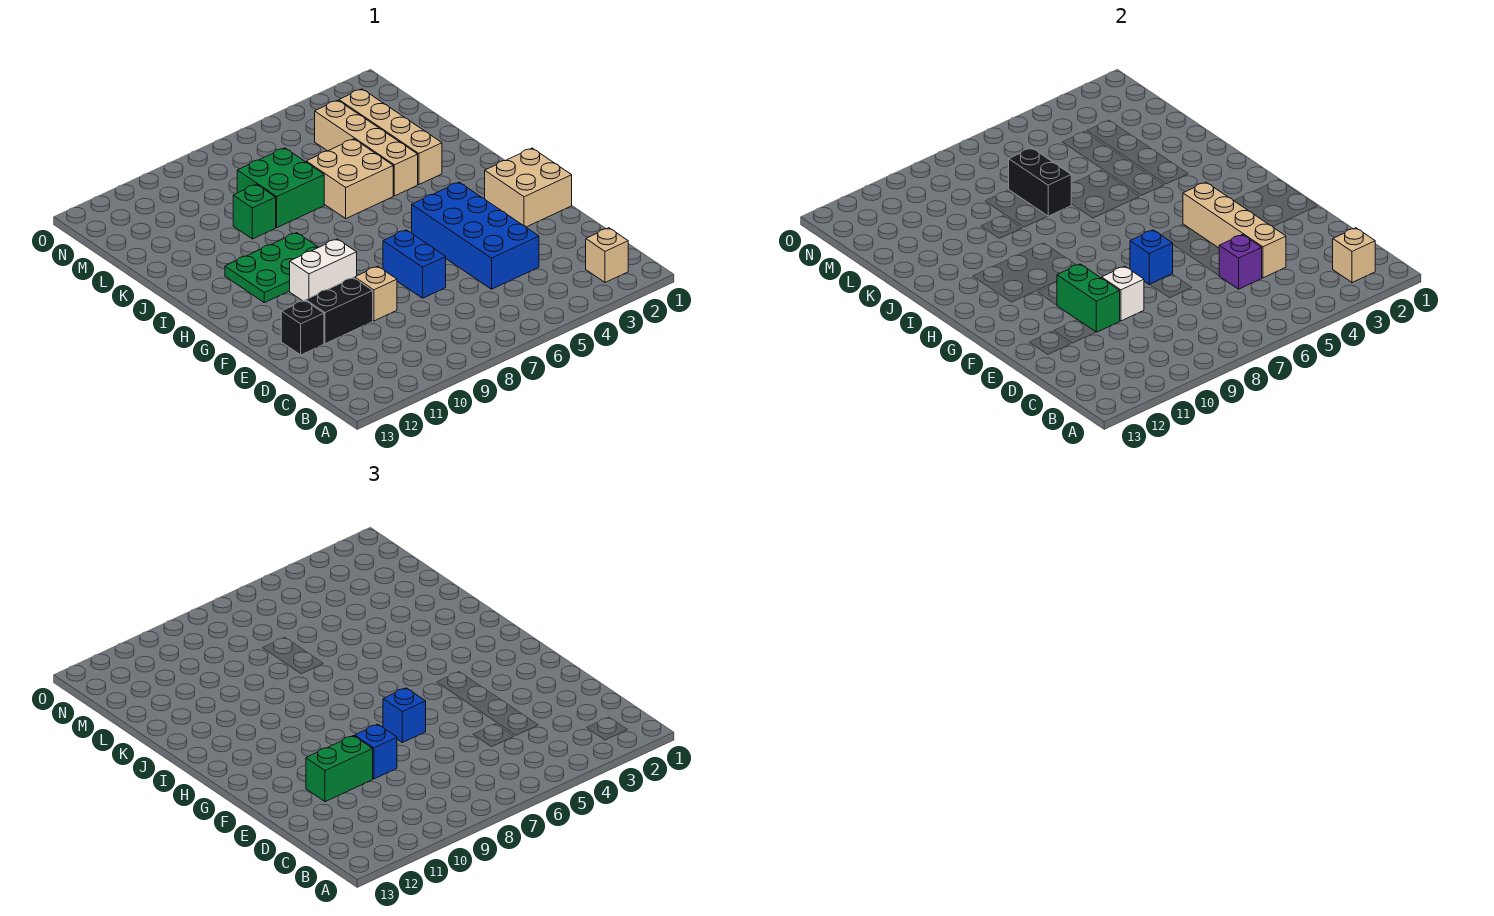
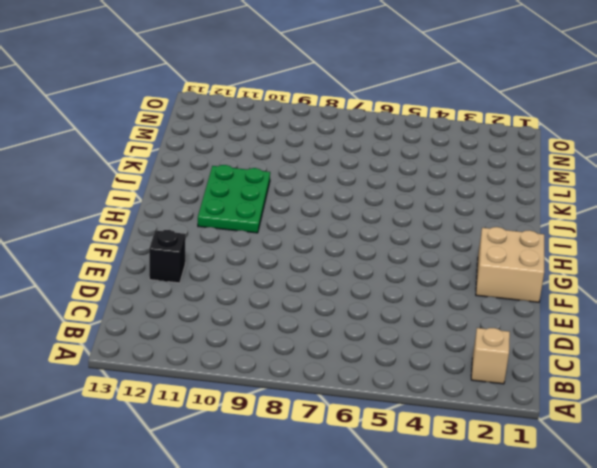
green plate H10:J11 level 1 -> green plate H9:I11 level 1
none -> blue brick D4:G5 level 1
none -> blue brick E7:F7 level 1
none -> tan brick E9 level 1

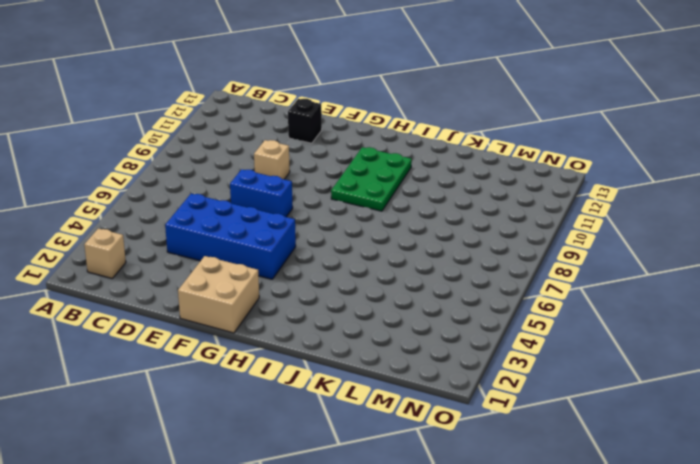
none -> black brick E10:E11 level 1
none -> white brick G9:G10 level 1
none -> tan brick J3:M3 level 1

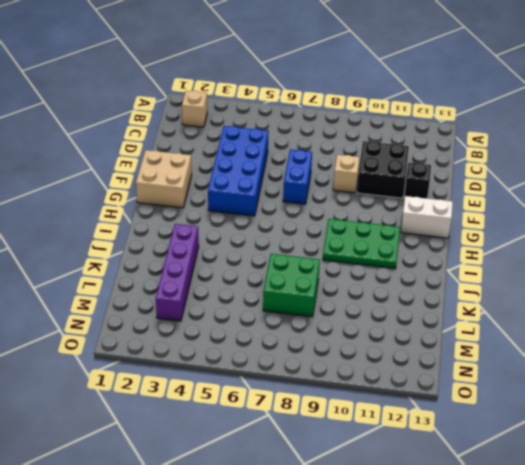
black brick D10:E11 level 1 -> black brick E10:E11 level 1
white brick G12:G13 level 1 -> white brick G9:G10 level 1
purple brick J3:M3 level 1 -> tan brick J3:M3 level 1
none -> tan brick J4:M4 level 1
none -> tan brick J5:K6 level 1
none -> green brick K9 level 1

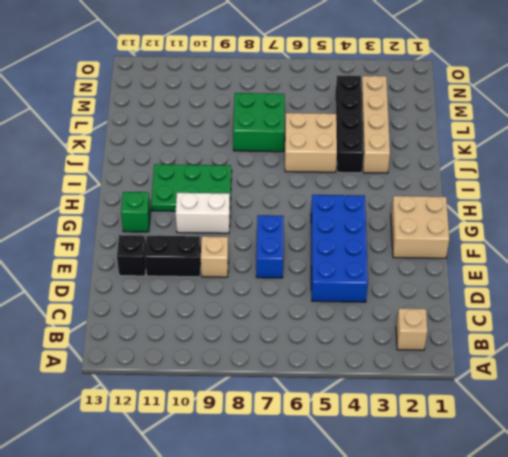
green brick G12 level 1 -> green brick K9 level 1
black brick J4:M4 level 1 -> tan brick J4:M4 level 1
none -> tan brick B2 level 2
none -> tan brick D4:G4 level 2
none -> purple brick D5 level 2

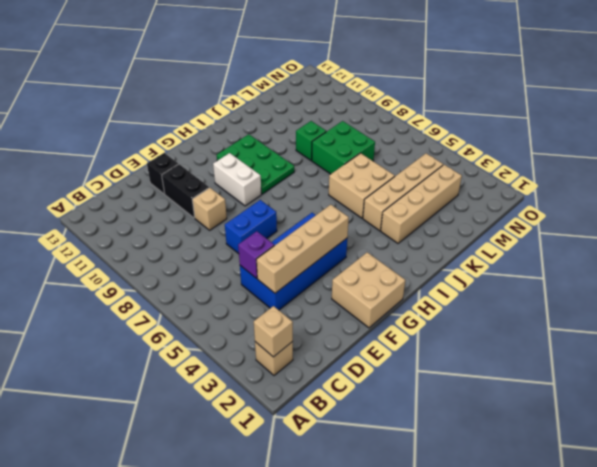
none -> white brick E9 level 2
none -> green brick E10:F10 level 2
none -> blue brick F7 level 2

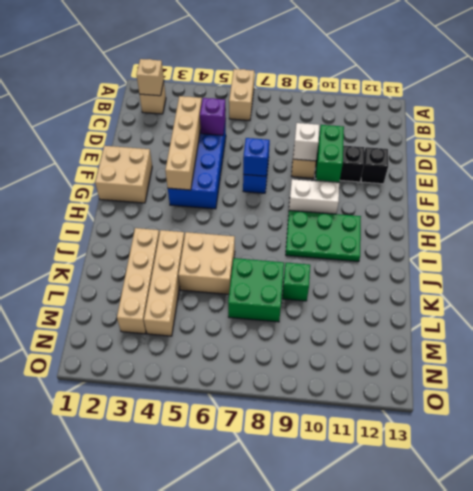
tan brick A6:B6 level 1 -> none
none -> black brick K7:L7 level 2
none -> blue brick E9 level 3
none -> green brick E10:E11 level 3

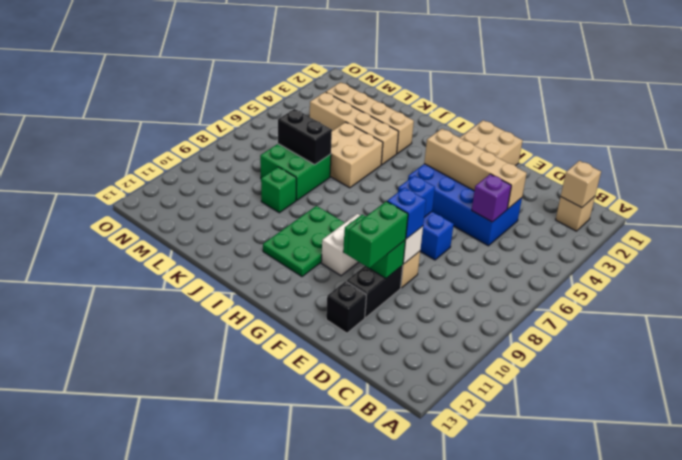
none -> blue brick F7 level 3

